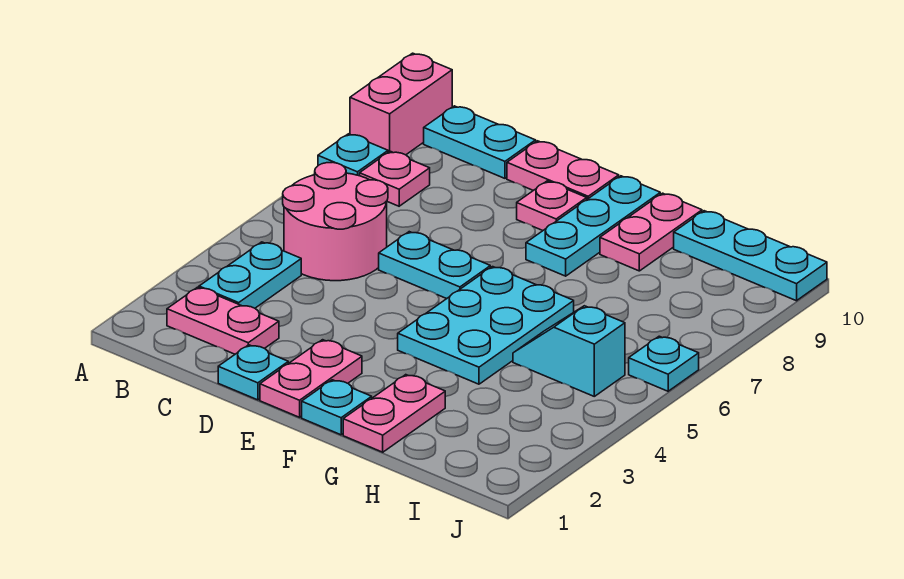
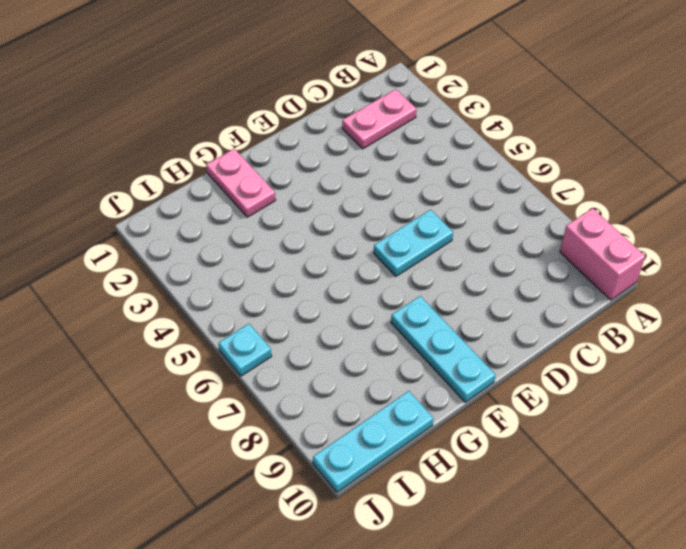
none -> cyan plate A8 level 1
none -> cyan plate B3:B4 level 1
none -> pink round brick B5:C6 level 1

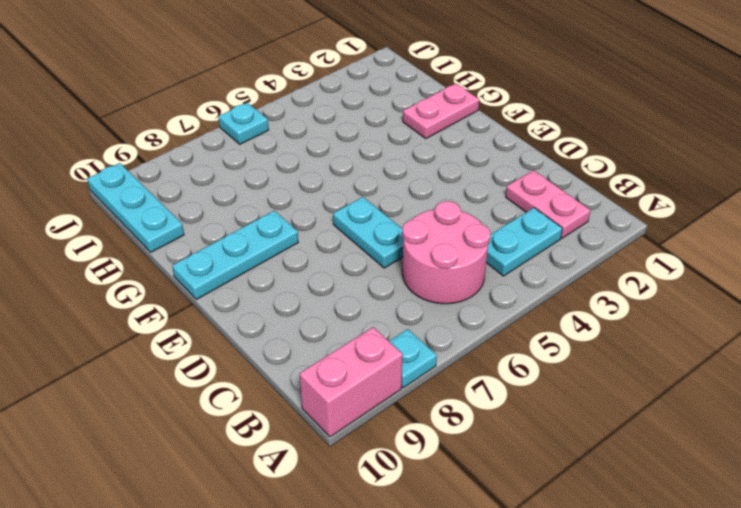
none -> pink plate B8 level 1
none -> cyan plate B10:C10 level 1
none -> cyan plate D1 level 1

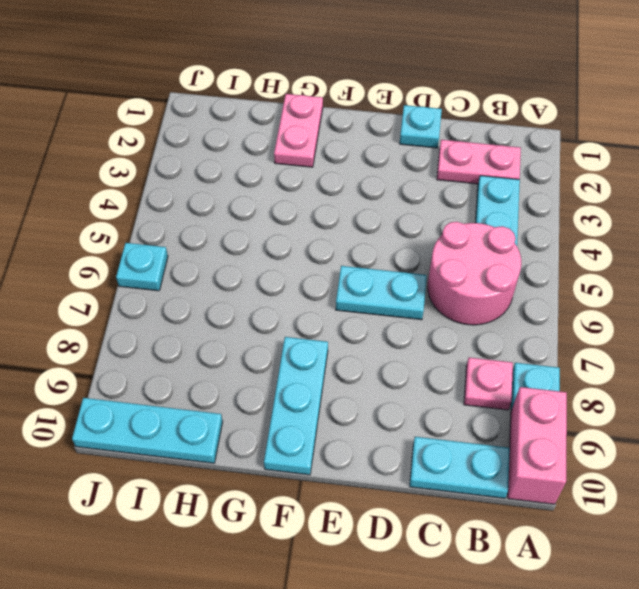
none -> pink plate D10:E10 level 1
none -> pink plate E1:E2 level 1
none -> pink plate E9 level 1

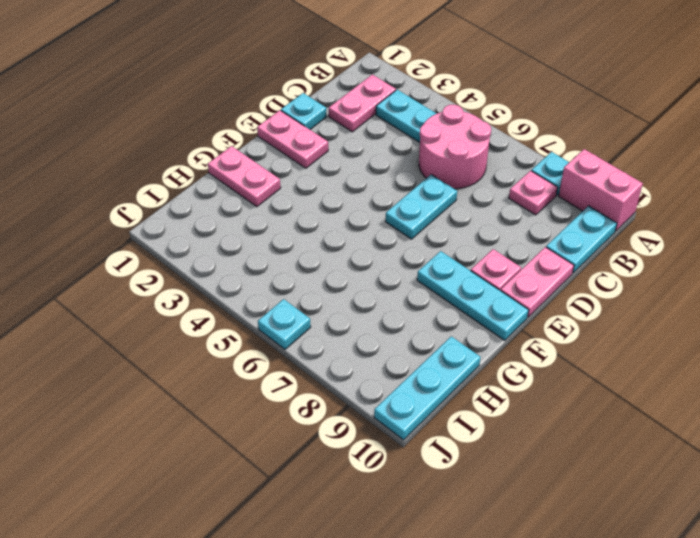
none -> cyan plate F1 level 1
none -> cyan plate F4:G6 level 1
none -> pink plate G9:G10 level 1

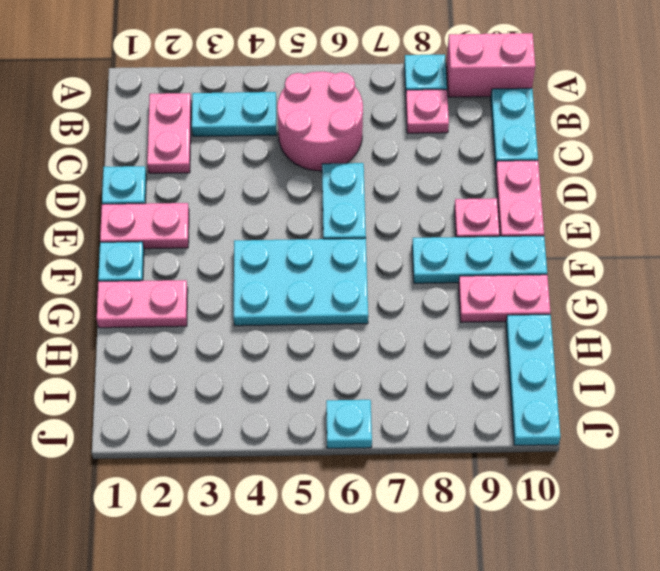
none -> cyan slope H5:I5 level 1 top I

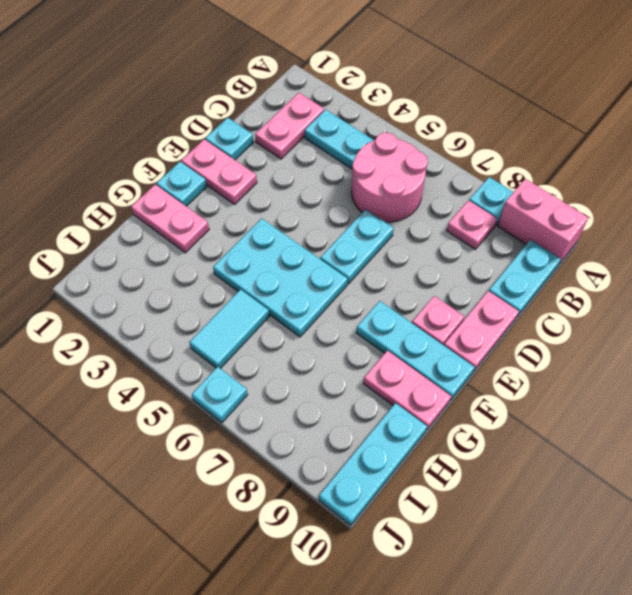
cyan tile H5:I5 level 1 -> cyan slope H5:I5 level 1 top I

